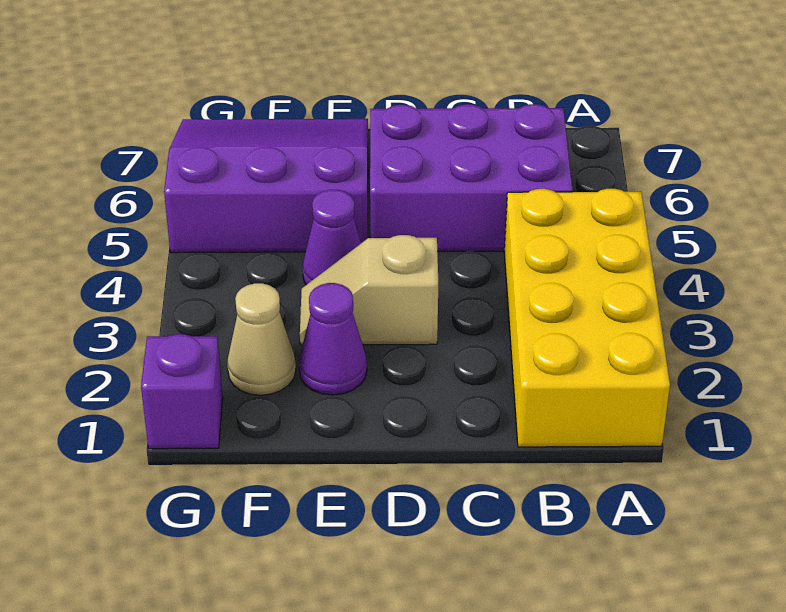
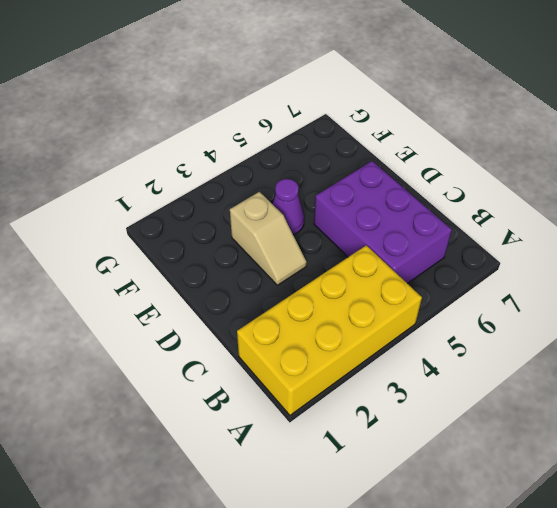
tan slope D3:E3 level 1 top E -> tan slope D3:E3 level 1 top D
none -> purple cone E2 level 1
none -> purple slope E5:G7 level 1 top 5

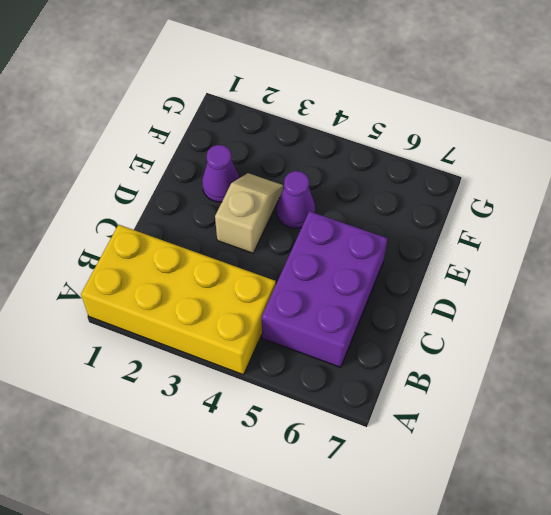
none -> purple slope E5:G7 level 1 top 5
none -> tan cone F2 level 1

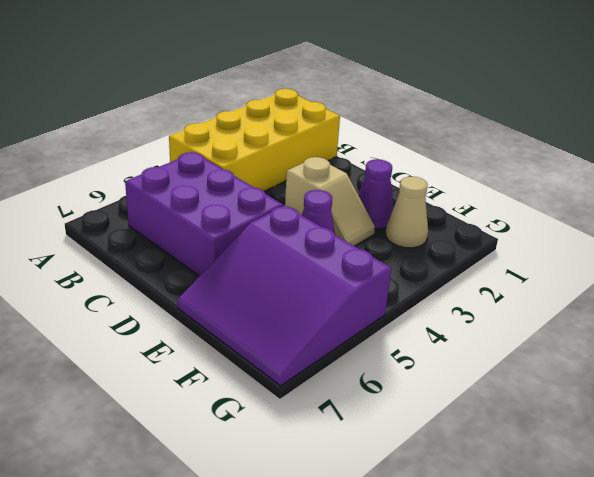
none -> purple brick G1 level 1

